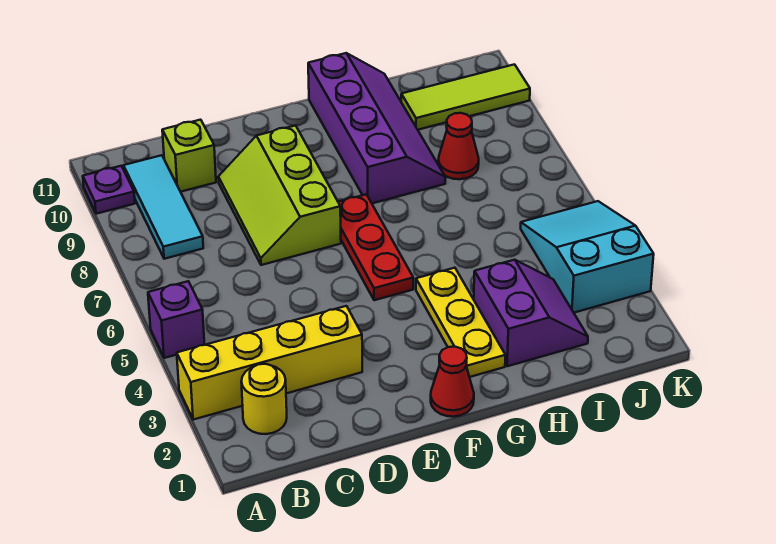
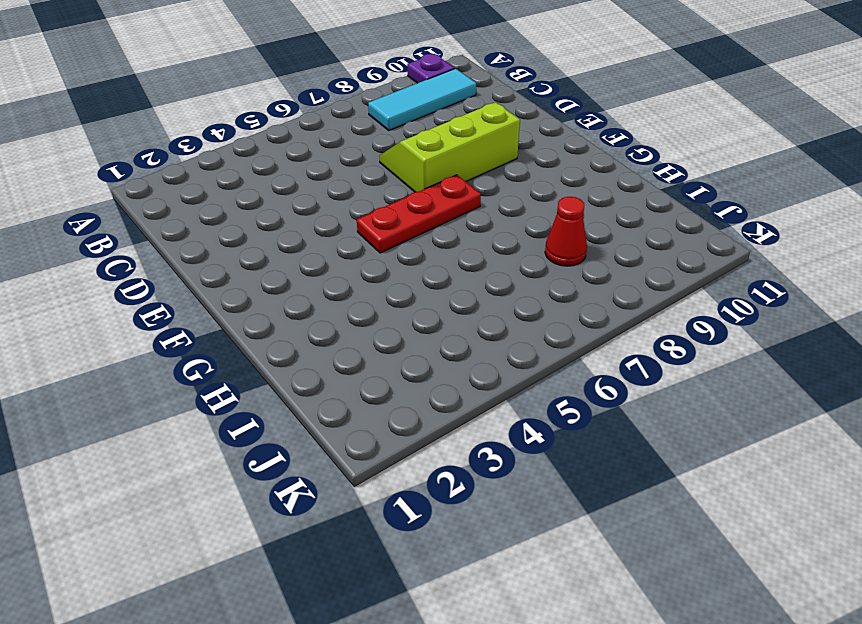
none -> yellow brick A3:D3 level 1
none -> purple brick A5 level 1
none -> yellow round brick B2 level 1

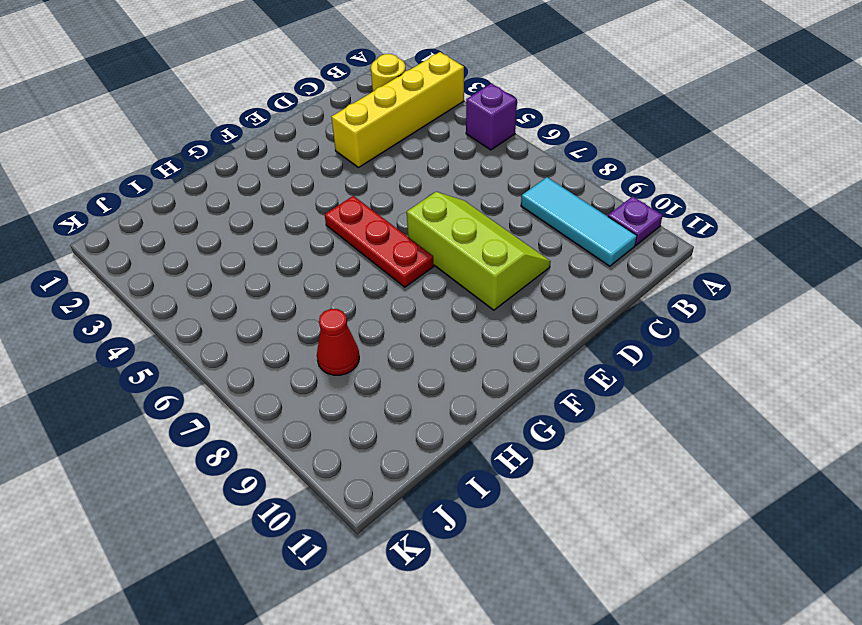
none -> lime brick C10 level 1
none -> red cone F1 level 1
none -> yellow plate G2:G4 level 1

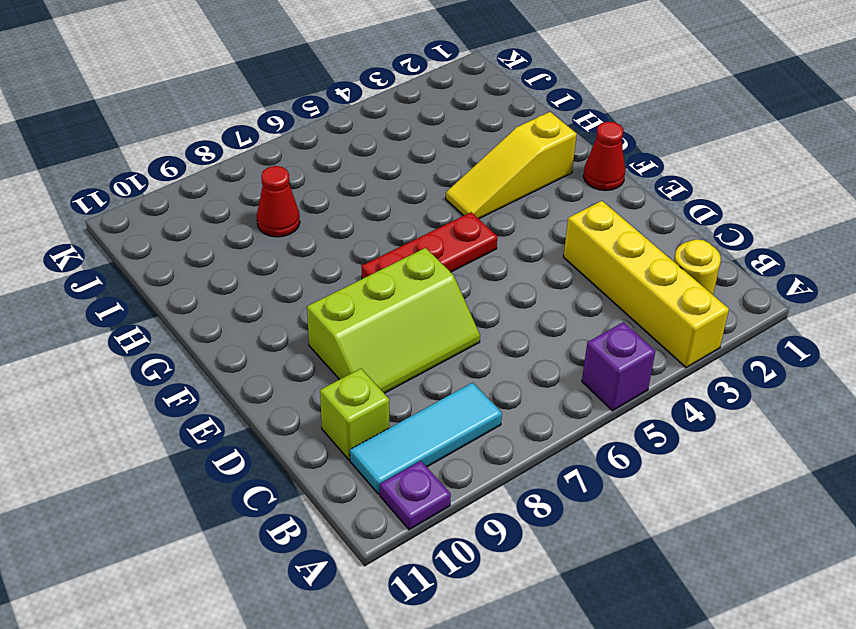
yellow slope G2:G4 level 1 top 2 -> yellow plate G2:G4 level 1
none -> purple slope G8:H11 level 1 top G
none -> purple slope H2:I3 level 1 top H
none -> lime tile I10:K10 level 1

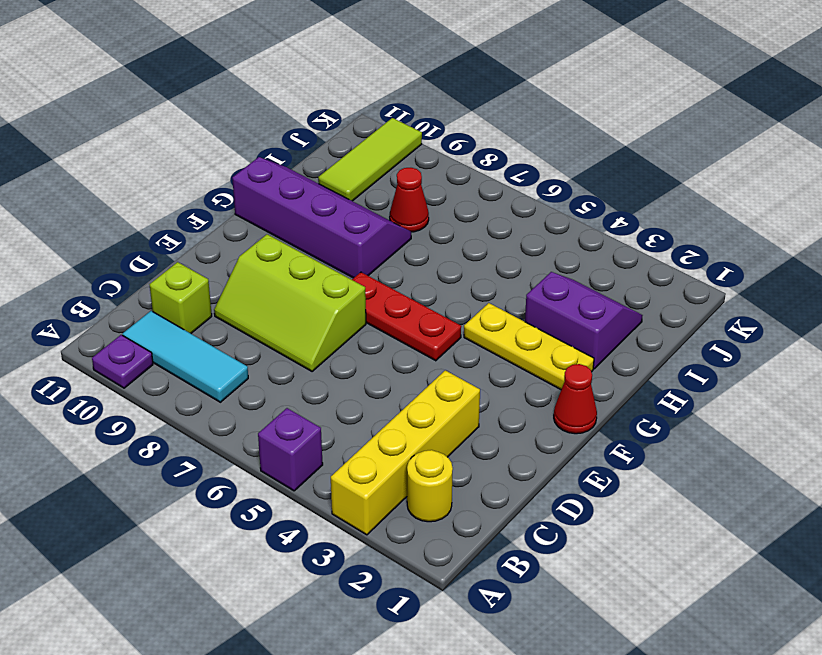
none -> cyan slope J3:K5 level 1 top 3

